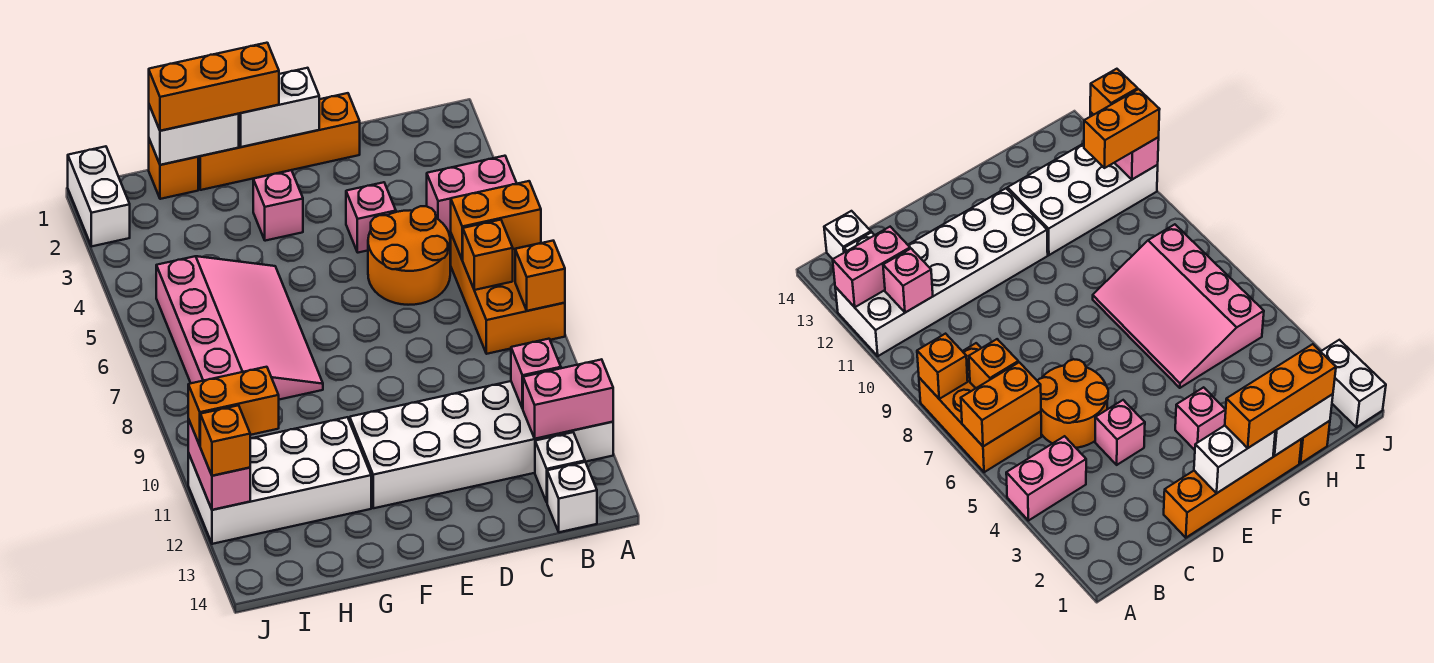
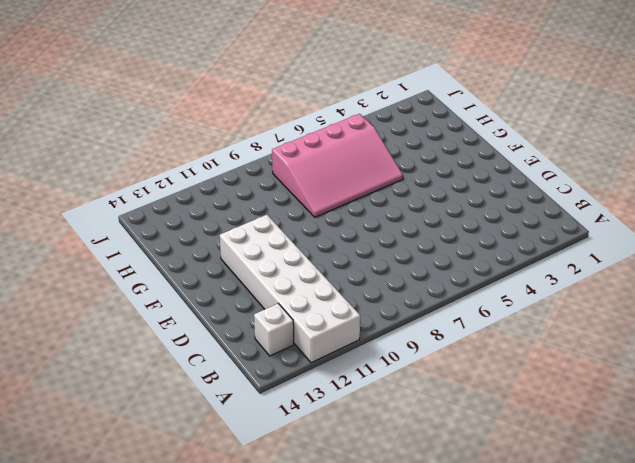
none -> pink brick A4:B4 level 1
none -> orange brick A6:B8 level 1
none -> white brick B14 level 1

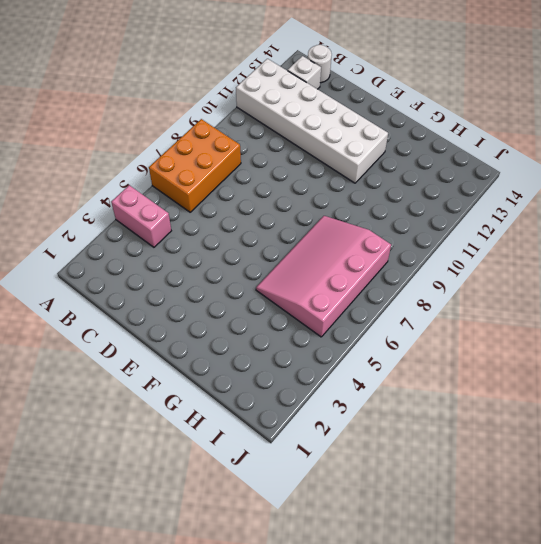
white round brick B14 level 1 -> white brick B14 level 1
none -> orange round brick C5:D6 level 1
none -> orange brick D1:G1 level 1
none -> pink brick D4 level 1

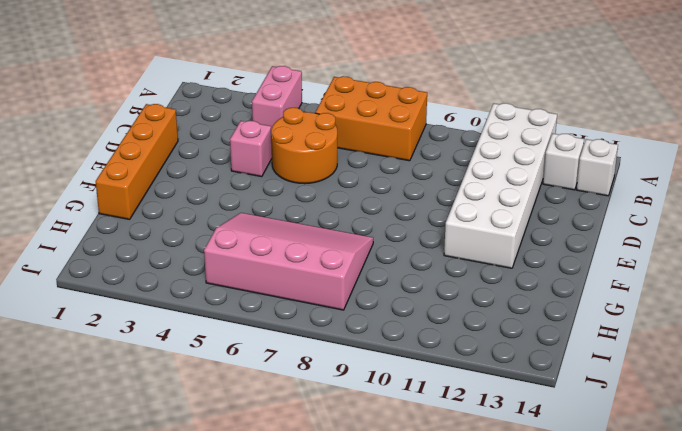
none -> pink brick F3 level 1
none -> white brick G11:J12 level 1
none -> orange brick H1 level 1

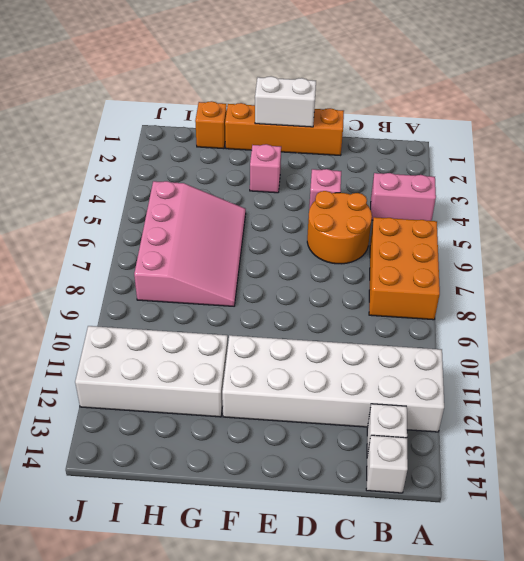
none -> white brick J1:J2 level 1
none -> orange brick A6:B6 level 2
none -> orange brick A8 level 2

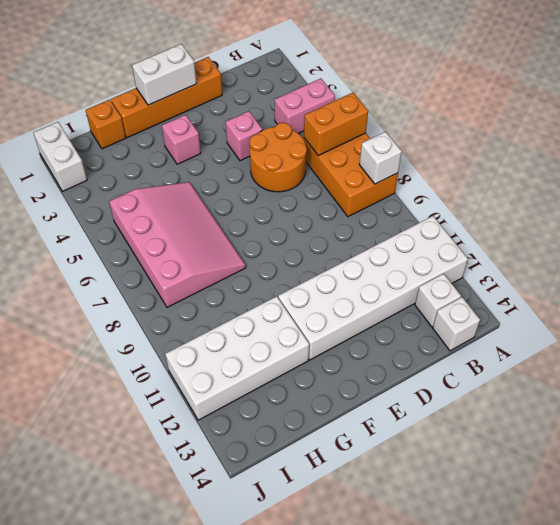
white brick A8 level 2 -> orange brick A8 level 2
none -> pink brick A12:B12 level 2
none -> orange brick B7 level 2
none -> pink brick B11 level 2

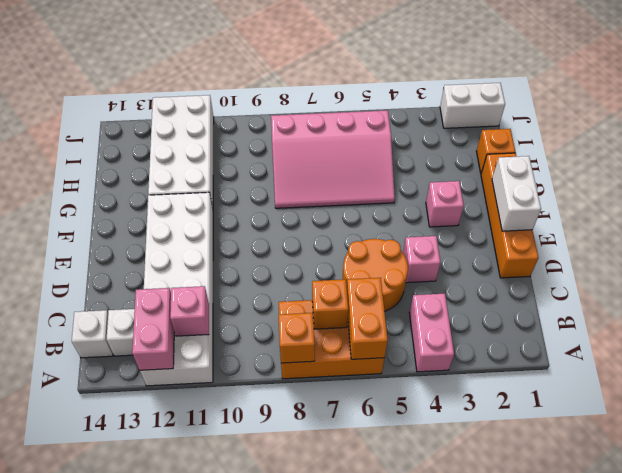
none -> white brick G1:H1 level 2
none -> pink brick J11:J12 level 2
none -> orange brick F1:H1 level 3

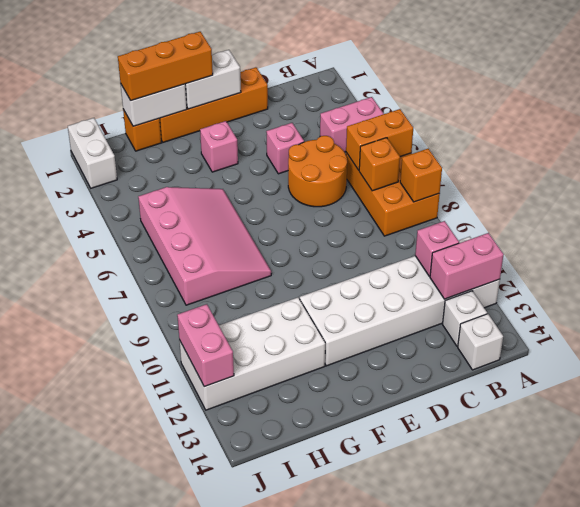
none -> orange brick I11:J11 level 3
none -> orange brick J12 level 3

